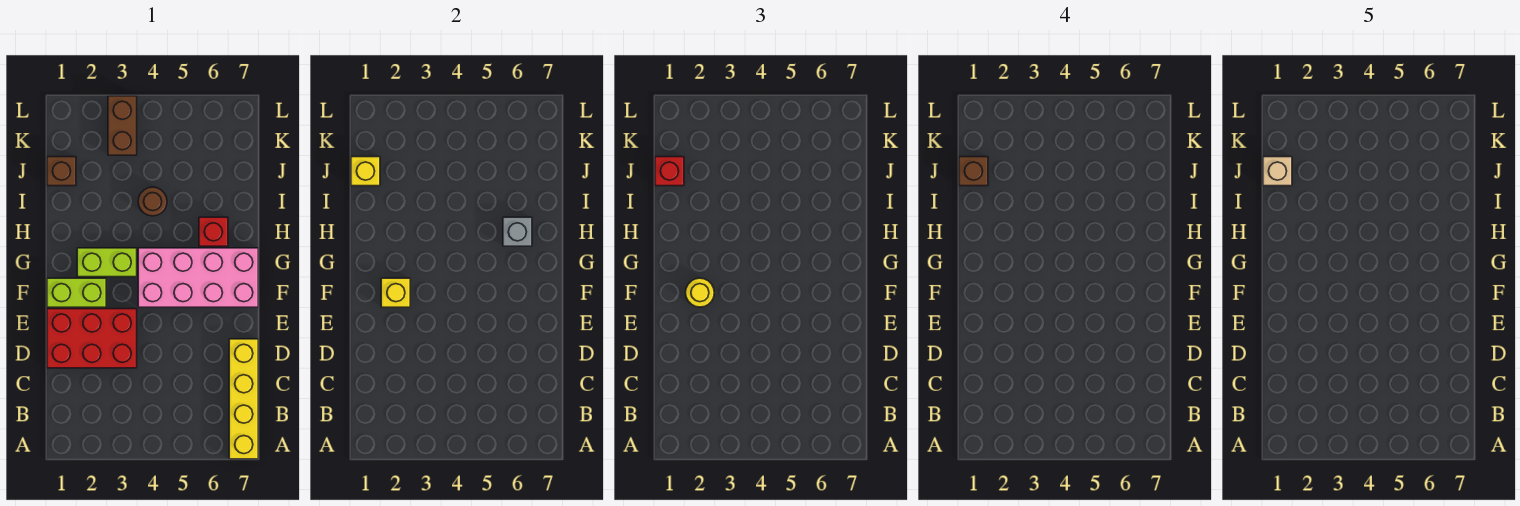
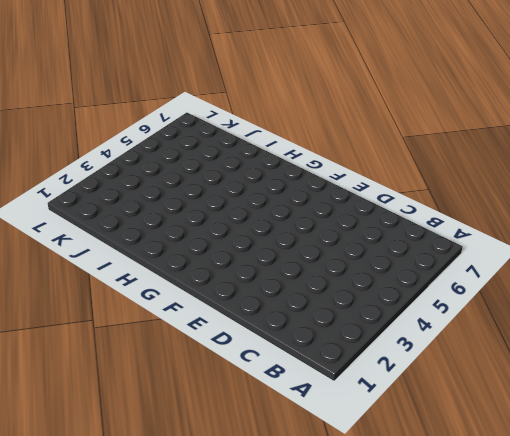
none -> yellow brick A7:D7 level 1
none -> red brick D1:E3 level 1
none -> lime brick F1:F2 level 1

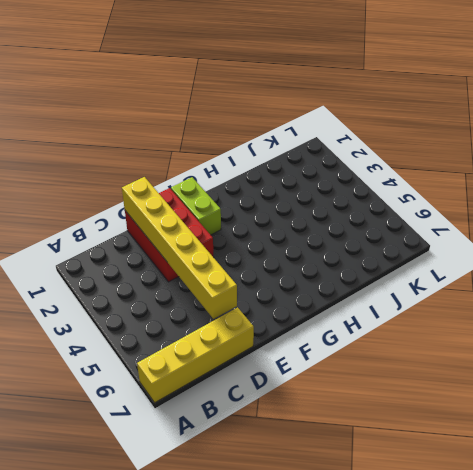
yellow brick D1:D6 level 2 -> none
none -> pink brick F4:G7 level 1
none -> lime brick G2:G3 level 1
none -> red brick H6 level 1

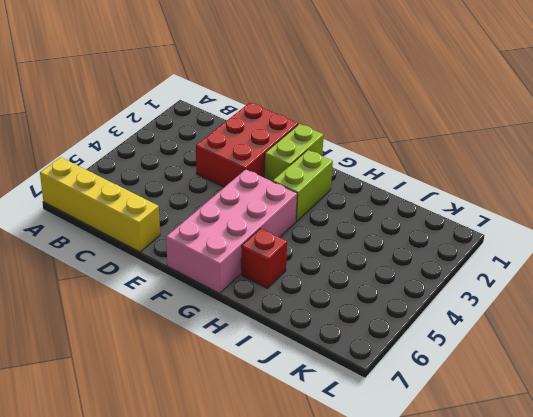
none -> brown round brick I4 level 1
none -> brown brick J1 level 1
none -> brown brick K3:L3 level 1

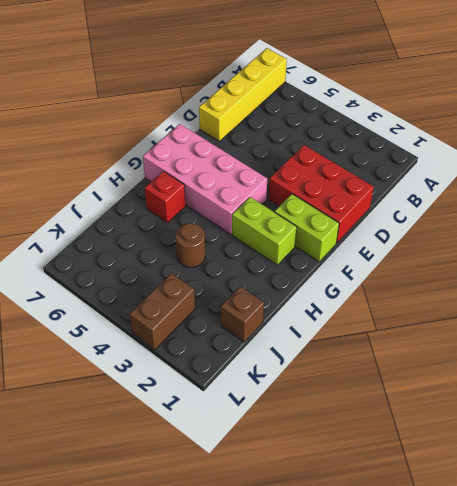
none -> yellow brick F2 level 2
none -> grey brick H6 level 2
none -> yellow brick J1 level 2

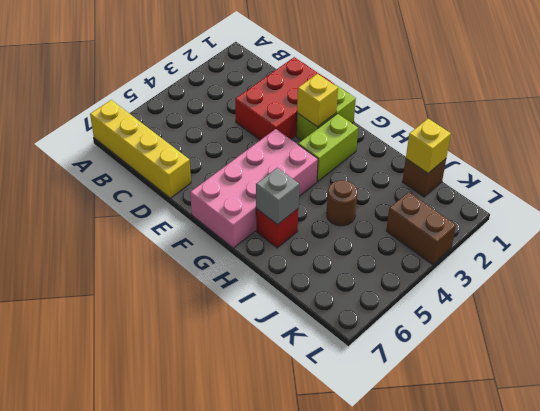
none -> yellow round brick F2 level 3
none -> red brick J1 level 3
none -> brown brick J1 level 4

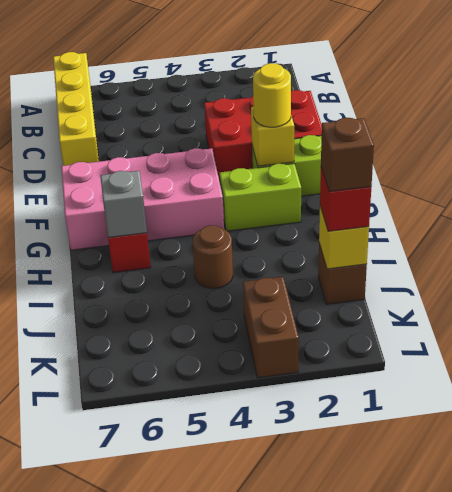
none -> tan brick J1 level 5

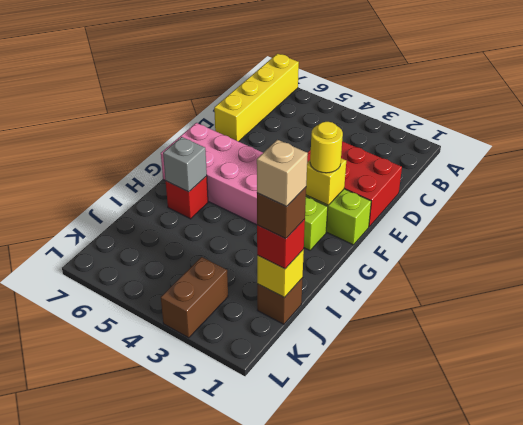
none -> brown round brick I4 level 1

